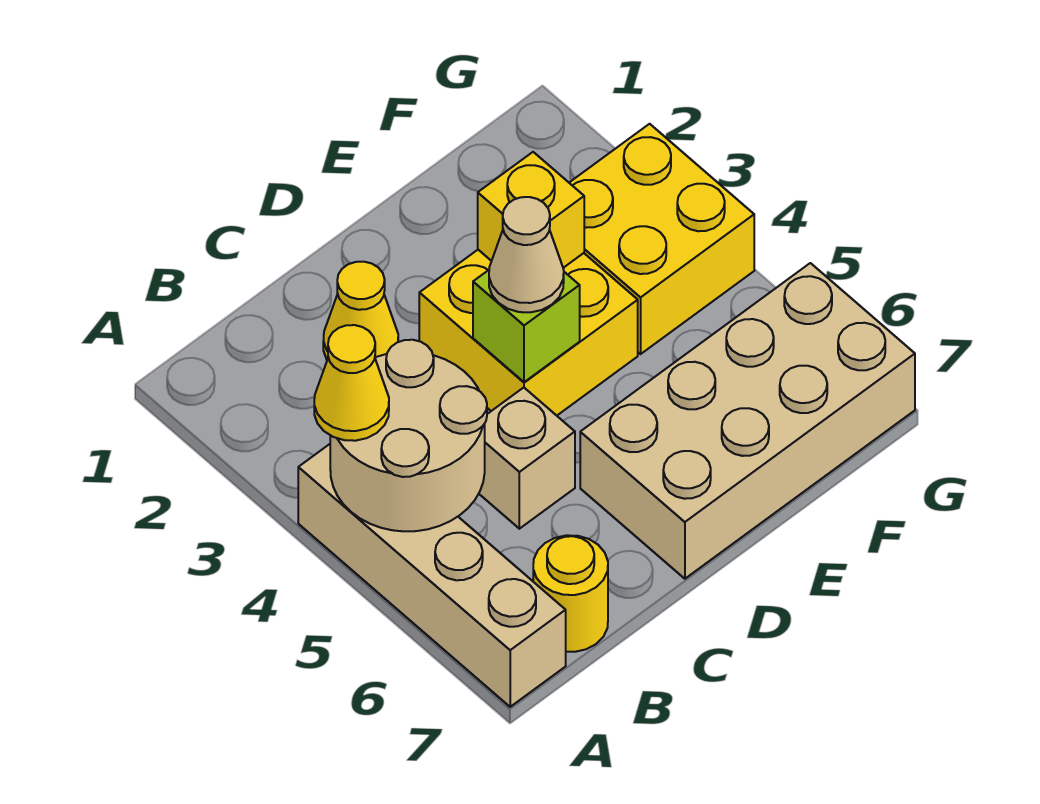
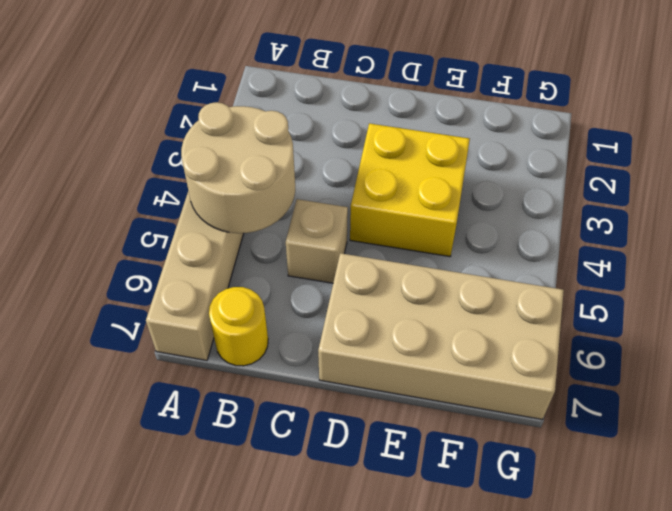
none -> yellow cone C2 level 1
none -> yellow brick F3:G4 level 1
none -> lime brick D4 level 2

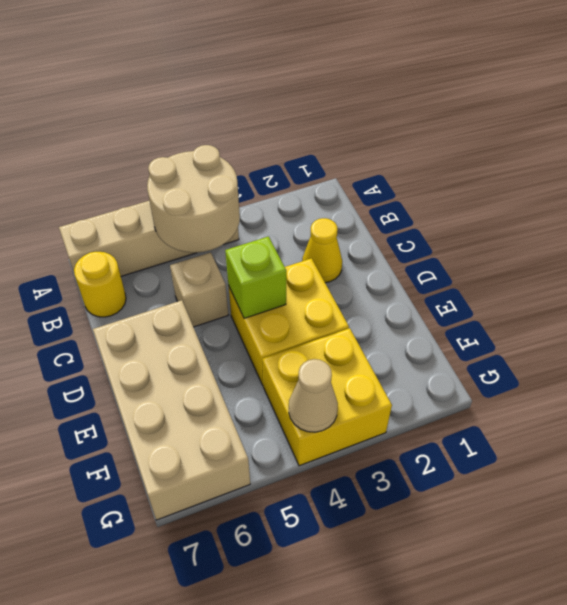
tan cone G4 level 2 -> tan cone D4 level 3
none -> yellow brick E3 level 2
none -> yellow cone A4 level 3

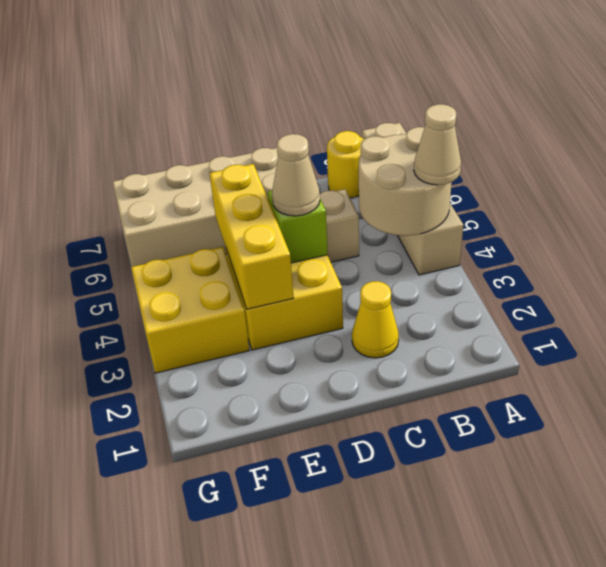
tan cone A4 level 3 -> yellow cone A4 level 3
yellow brick E3:E5 level 2 -> yellow brick E3 level 2

